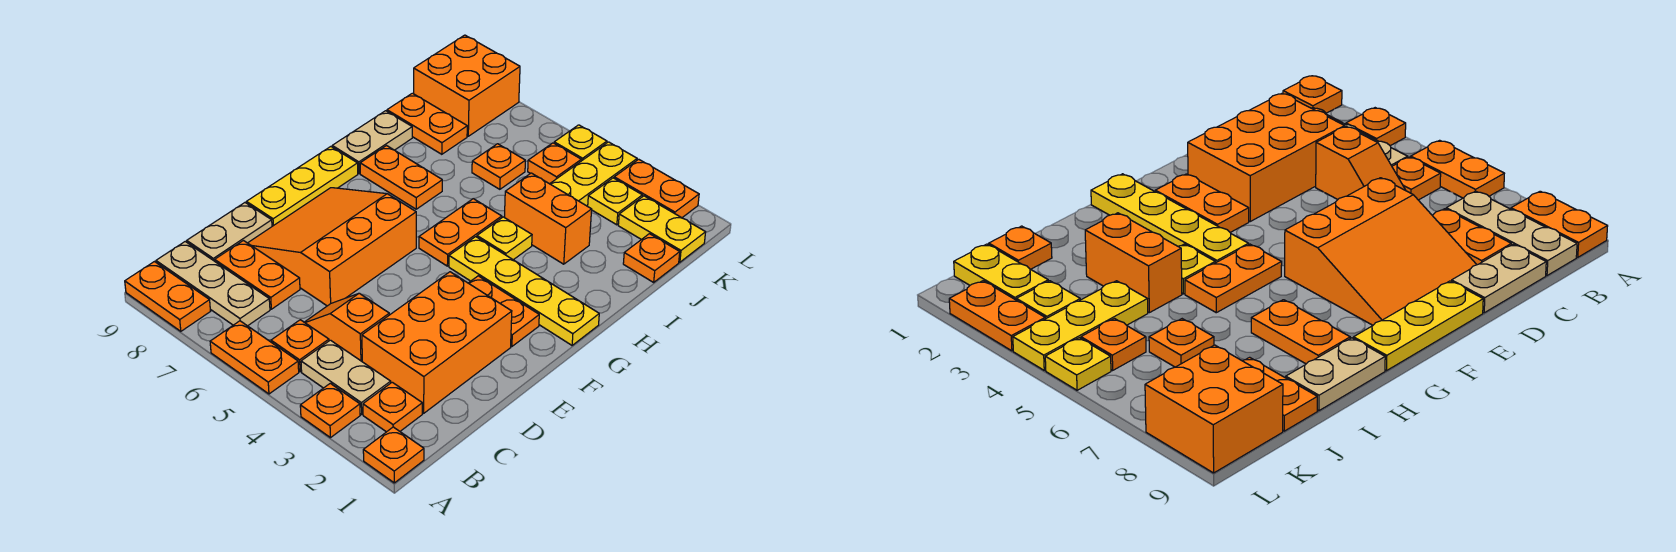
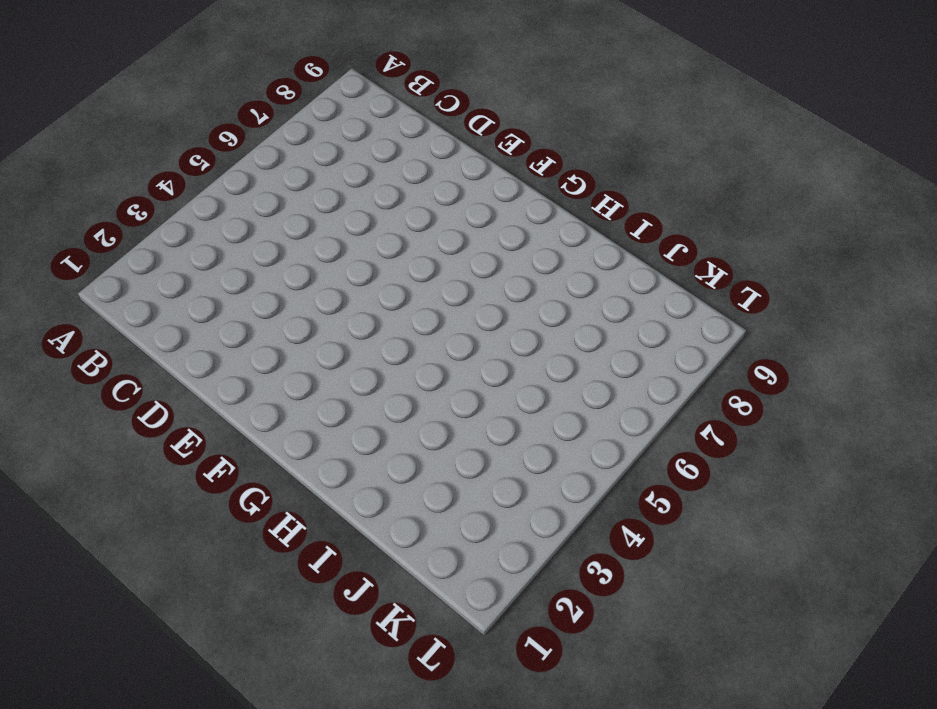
none -> orange plate A1 level 1
none -> orange plate A3 level 1
none -> orange plate A5:A6 level 1
none -> orange plate A8:A9 level 1

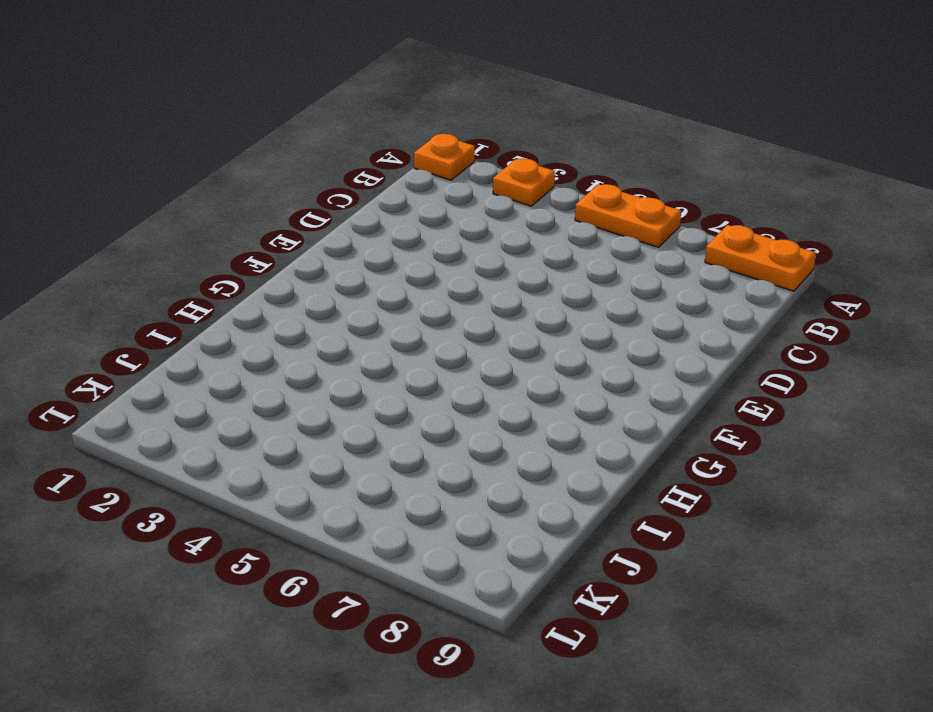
none -> orange plate B2 level 1
none -> tan plate B3:B4 level 1
none -> orange plate B5 level 1
none -> tan plate B7:B9 level 1

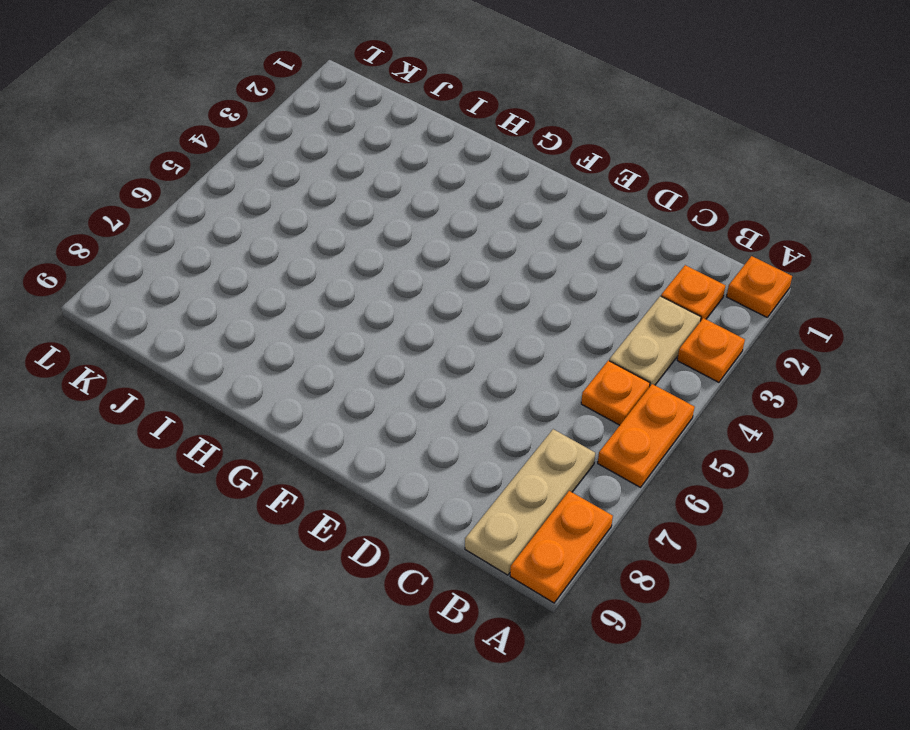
none -> orange brick C2:E3 level 1
none -> orange slope C4:C5 level 1 top 4
none -> orange plate C7:C8 level 1
none -> tan plate C9:D9 level 1

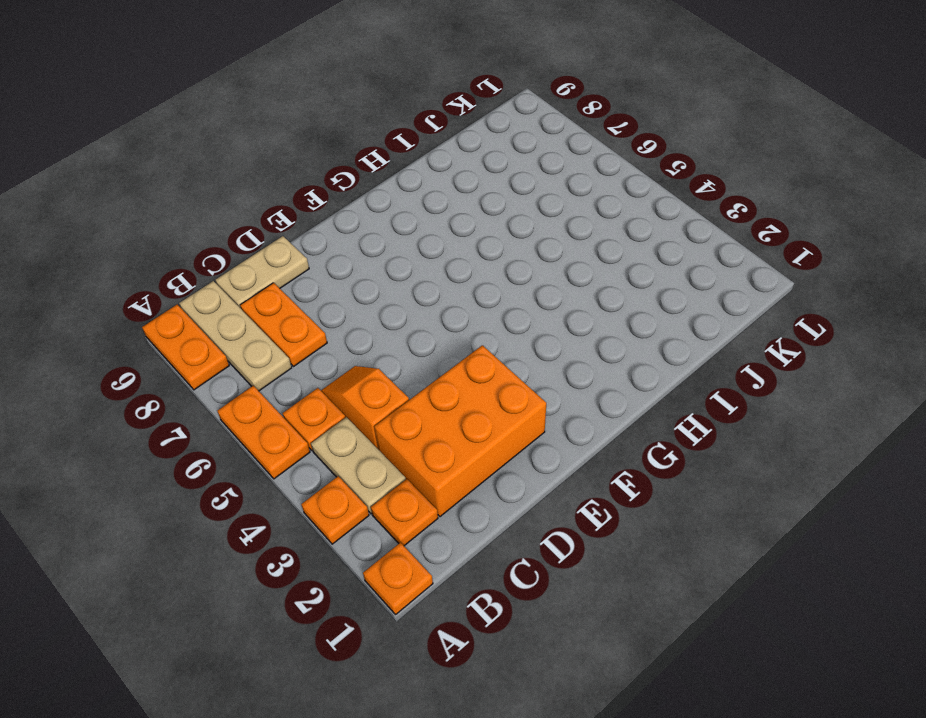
none -> orange slope D6:F8 level 1 top 6
none -> yellow plate E9:G9 level 1
none -> orange plate F2:F3 level 1
none -> yellow plate G1:G4 level 1

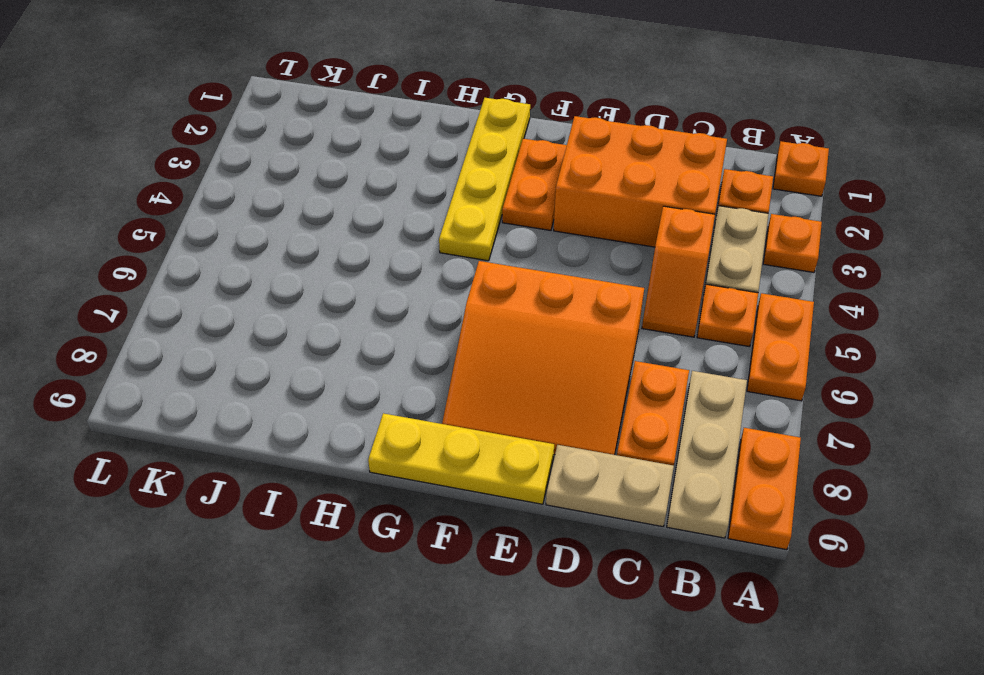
none -> orange plate G5:H5 level 1
none -> yellow plate H4 level 1
none -> orange plate H7:H8 level 1
none -> tan plate H9:I9 level 1

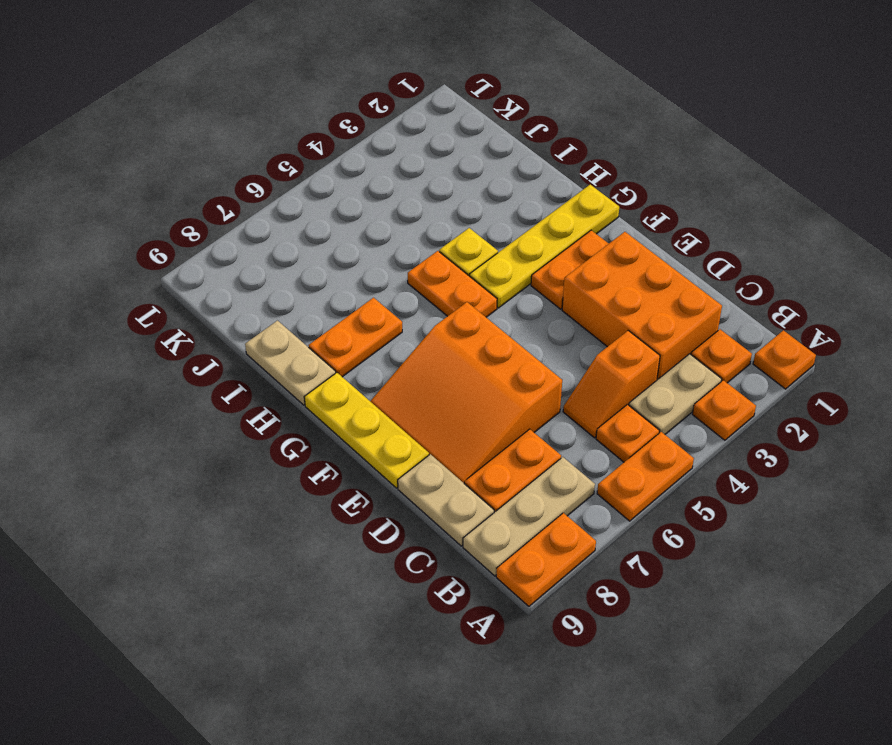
none -> orange brick I3:I4 level 1
none -> orange plate J1 level 1
none -> yellow plate J4:L4 level 1
none -> orange plate J6 level 1

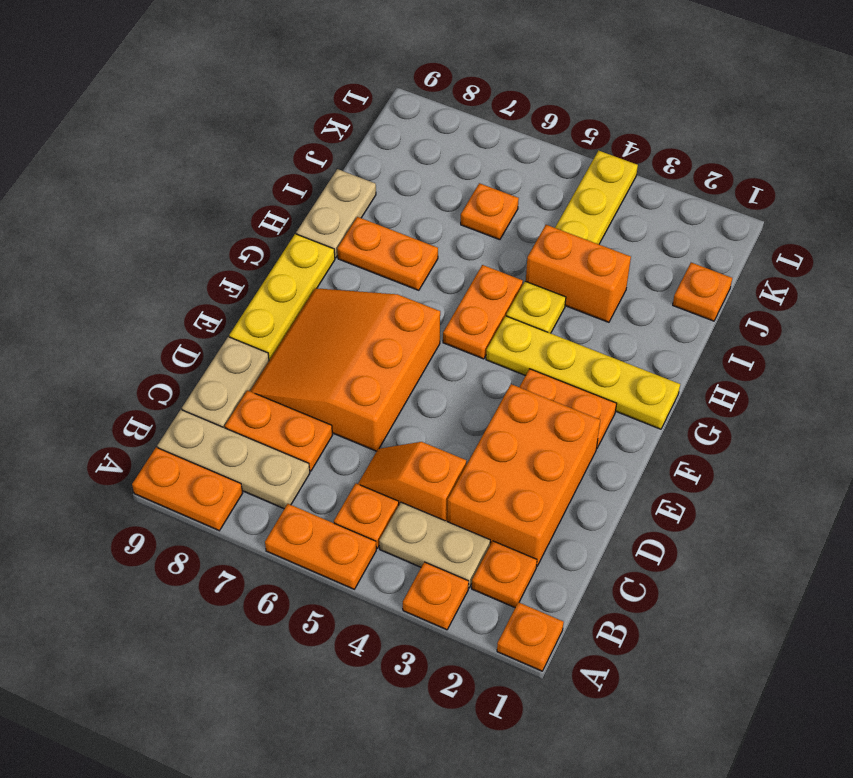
none -> orange plate J8:J9 level 1
none -> yellow plate K1:K2 level 1
none -> yellow plate K3 level 1
none -> orange plate K5 level 1

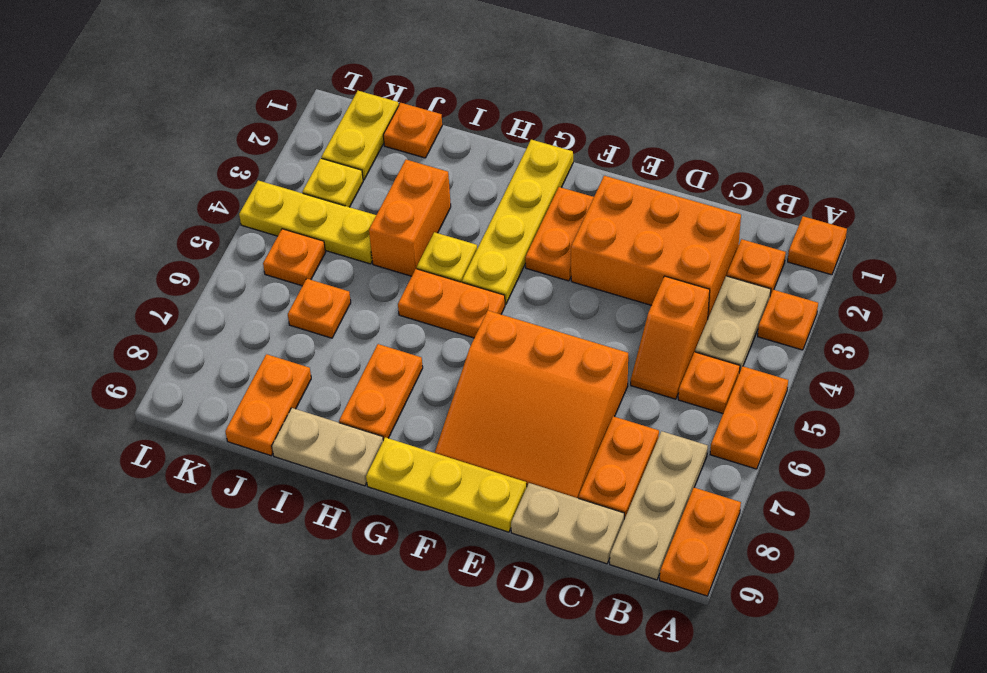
none -> orange brick K8:L9 level 1
none -> orange plate L2:L3 level 1
none -> yellow plate L5 level 1

